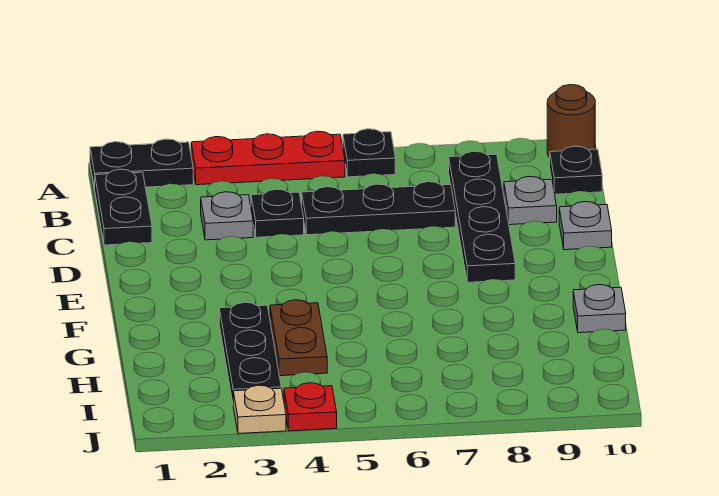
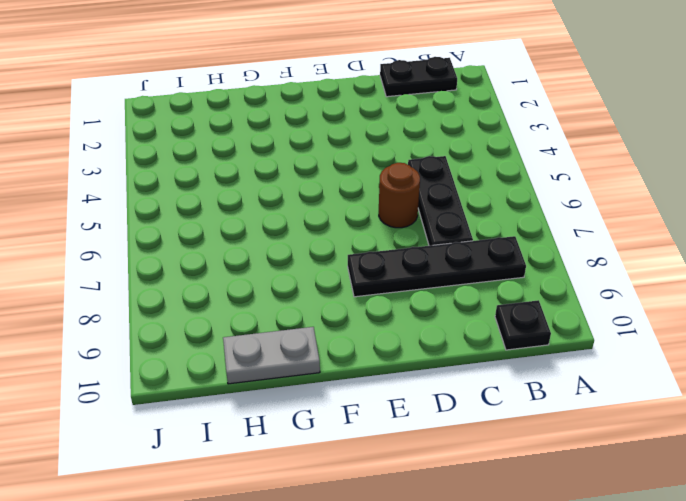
brown round brick D6 level 1 -> brown round brick A10 level 1
grey plate G10:H10 level 1 -> grey plate G10 level 1
none -> black plate A1:A2 level 1
none -> red plate A3:A5 level 1
none -> black plate A6 level 1

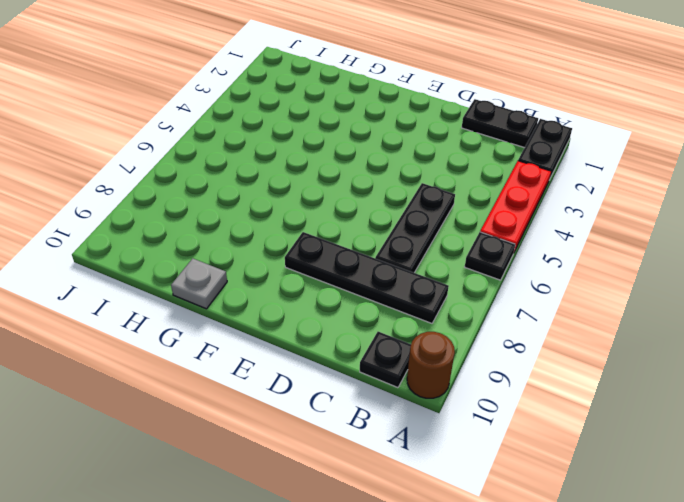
none -> grey plate C3 level 1
none -> black plate C4 level 1
none -> grey plate C9 level 1

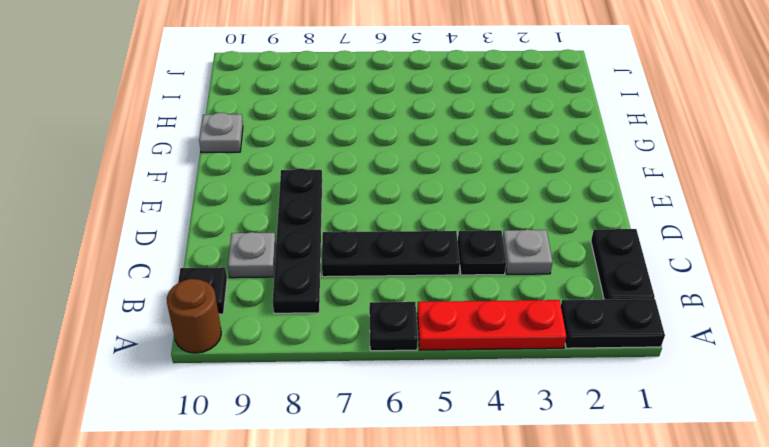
none -> grey plate D10 level 1
none -> black plate G3:I3 level 1
none -> brown plate G4:H4 level 1

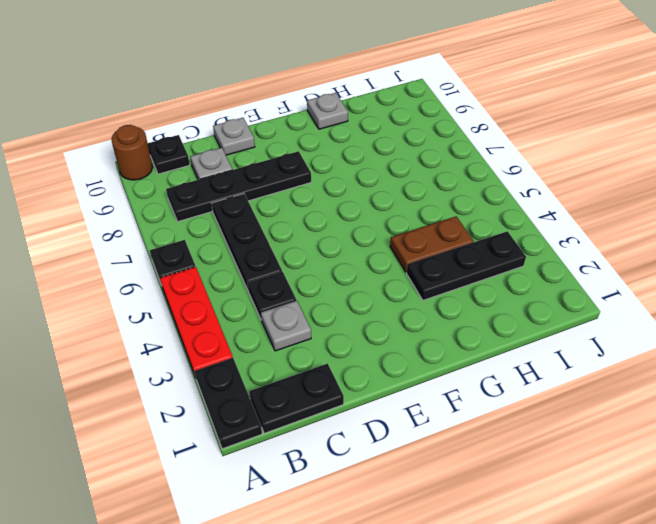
none -> tan plate J3 level 1
none -> red plate J4 level 1

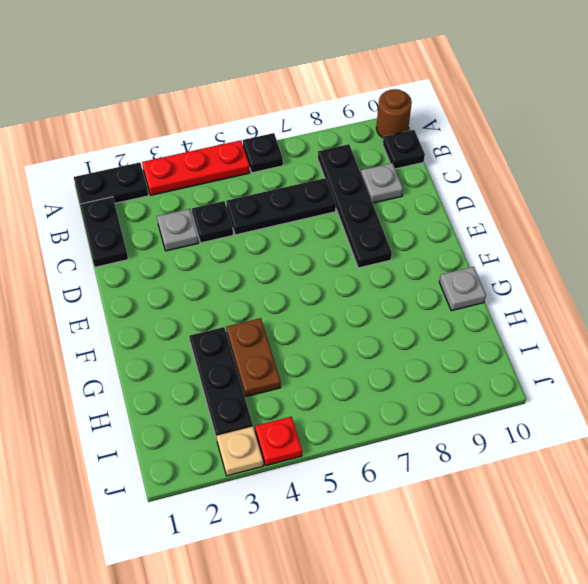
none -> grey plate D10 level 1

